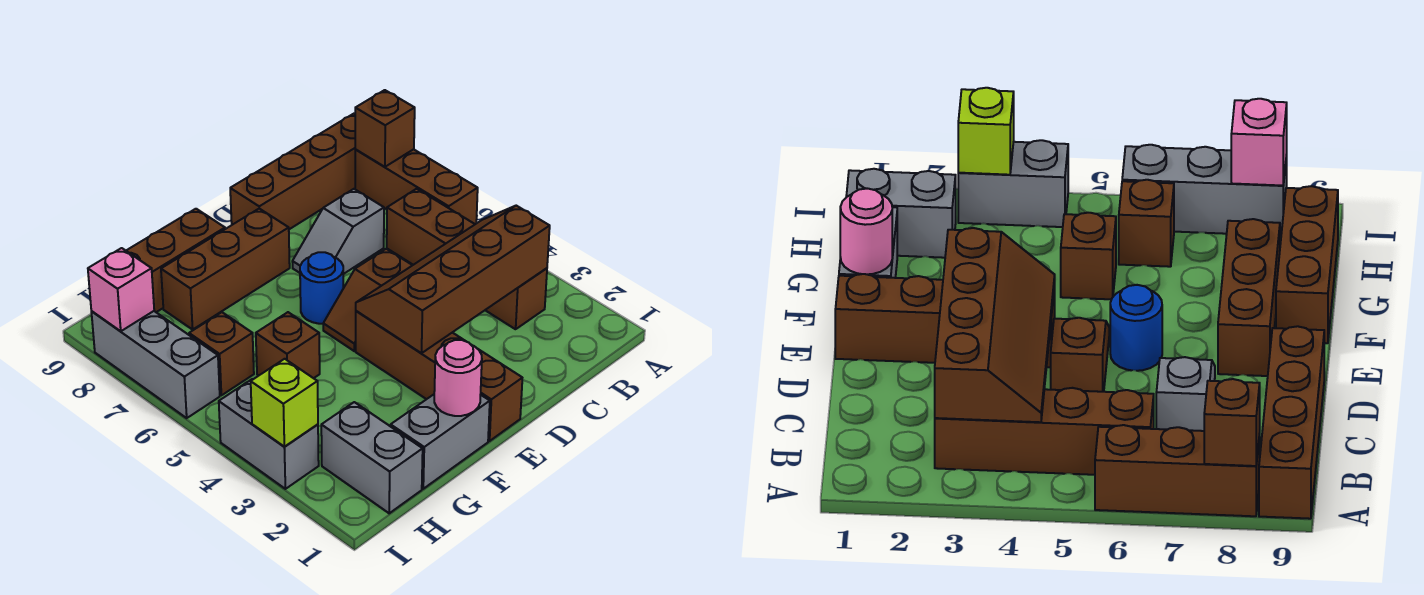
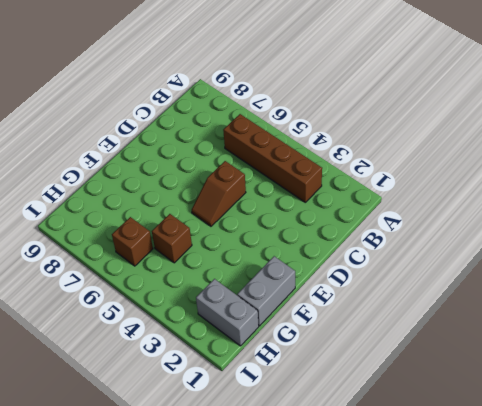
none -> brown brick A6:A8 level 1
none -> brown brick A9:D9 level 1
none -> grey slope C7:D7 level 1 top C

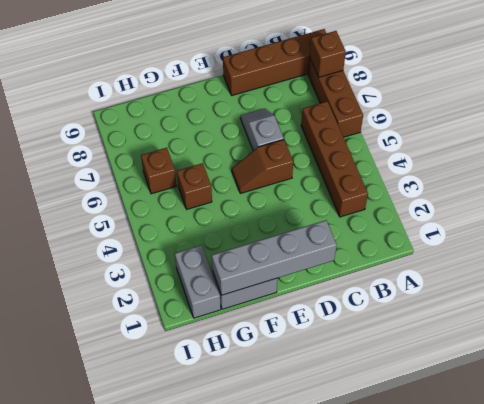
grey brick D1:G1 level 2 -> pink round brick F1 level 2
grey slope D6:D7 level 1 top 6 -> grey slope C7:D7 level 1 top C
none -> brown brick E1:E4 level 1
none -> blue round brick E6 level 1
none -> brown brick E8:G8 level 1

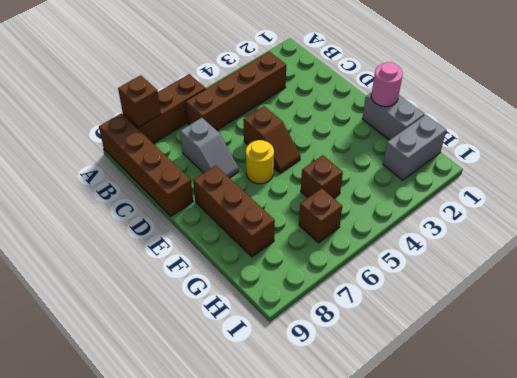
yellow round brick E6 level 1 -> blue round brick E6 level 1
none -> brown brick E1:E4 level 1
none -> brown brick F9:H9 level 1
none -> grey brick I3:I4 level 1

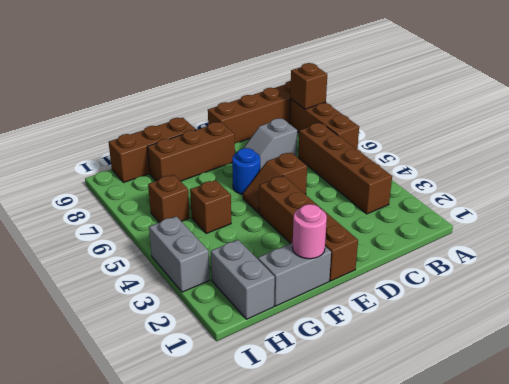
none -> grey brick I6:I8 level 1
none -> brown slope B3:E4 level 2 top 3
none -> lime brick I3 level 2

